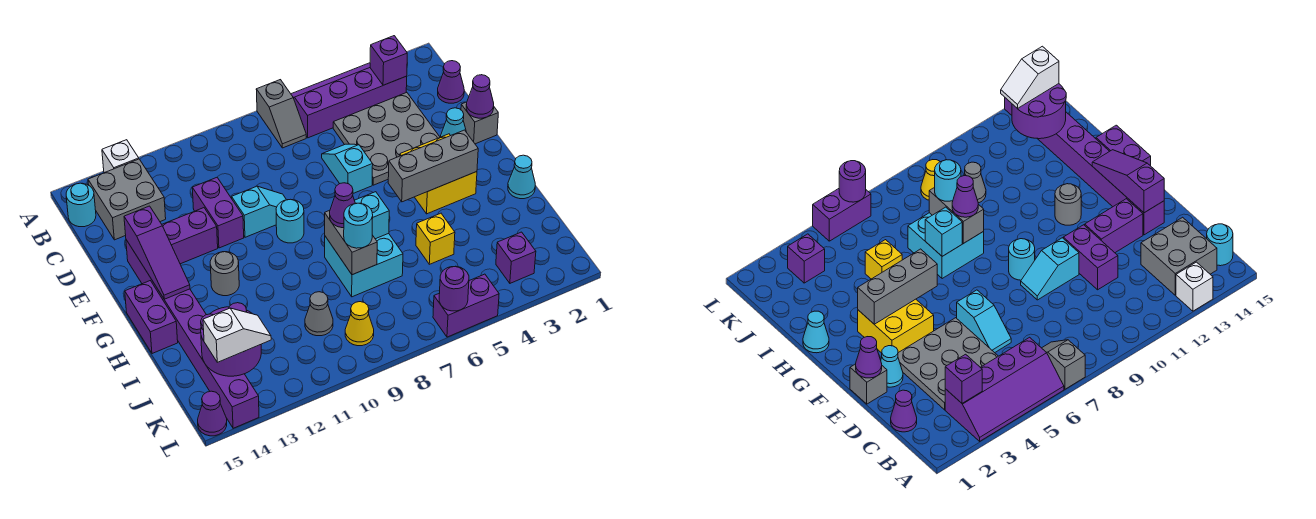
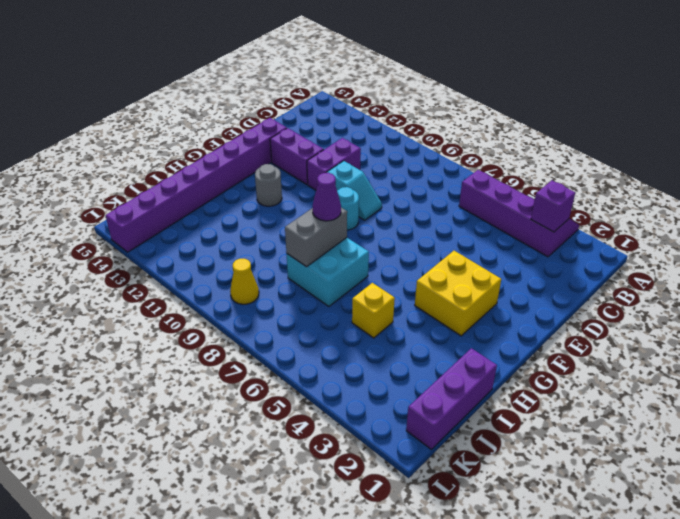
purple brick I1:K1 level 1 -> none
none -> grey slope A7:B7 level 1 top A
none -> white brick A13 level 1
none -> grey brick B13:C14 level 1
none -> cyan round brick B15 level 1

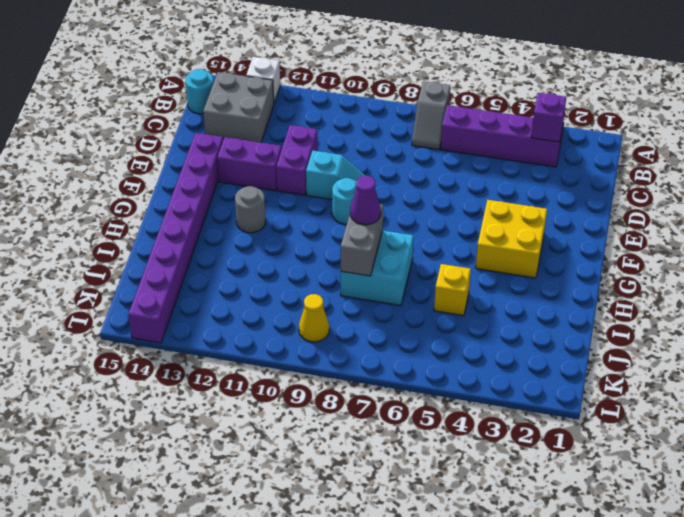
none -> purple cone C1 level 1
none -> grey plate C3:E5 level 1
none -> cyan slope D6:E6 level 1 top E
none -> grey brick E1 level 1

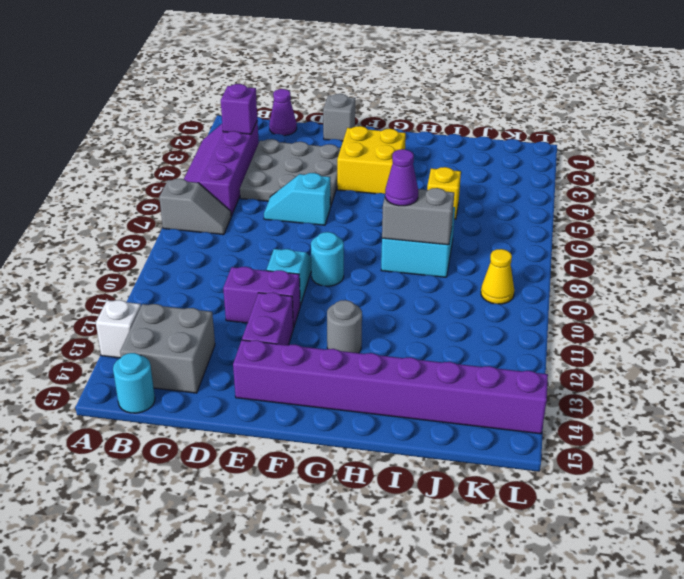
none -> cyan cone E2 level 1
none -> purple brick G15:H15 level 1
none -> cyan cone H1 level 1
none -> grey cone J10 level 1

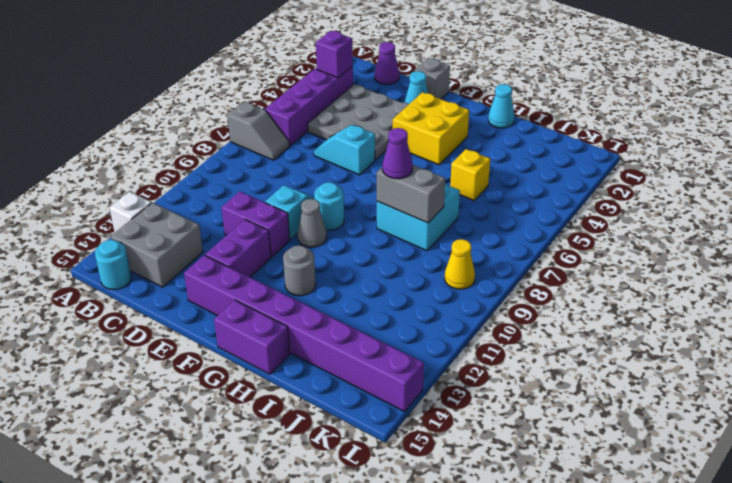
grey cone F10 level 1 -> grey cone J10 level 1
none -> purple brick K3 level 1
none -> purple brick L5:L6 level 1
none -> purple cone L15 level 1
none -> purple cone E1 level 2

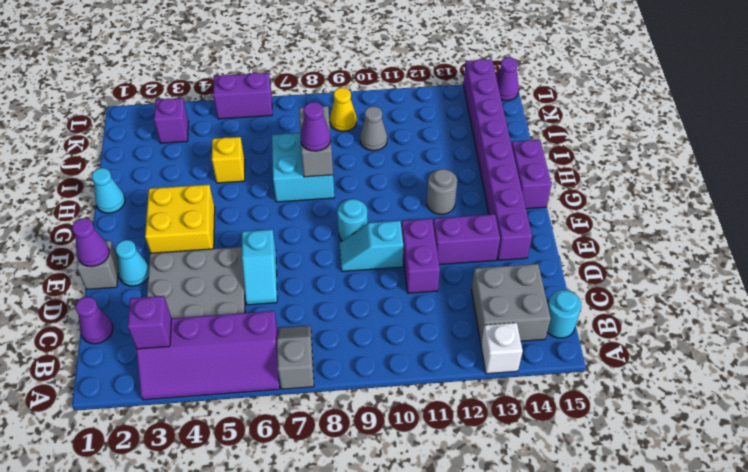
none -> purple slope E14:G14 level 2 top E
none -> grey brick G3:G5 level 2
none -> cyan brick H7 level 2
none -> purple round brick J13:K14 level 2

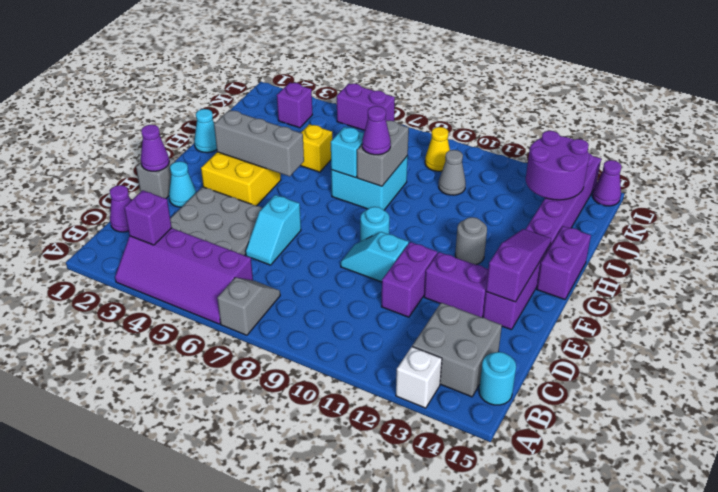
none -> purple round brick L6 level 2
none -> cyan round brick I8 level 3
none -> white slope K13:K14 level 3 top 14

